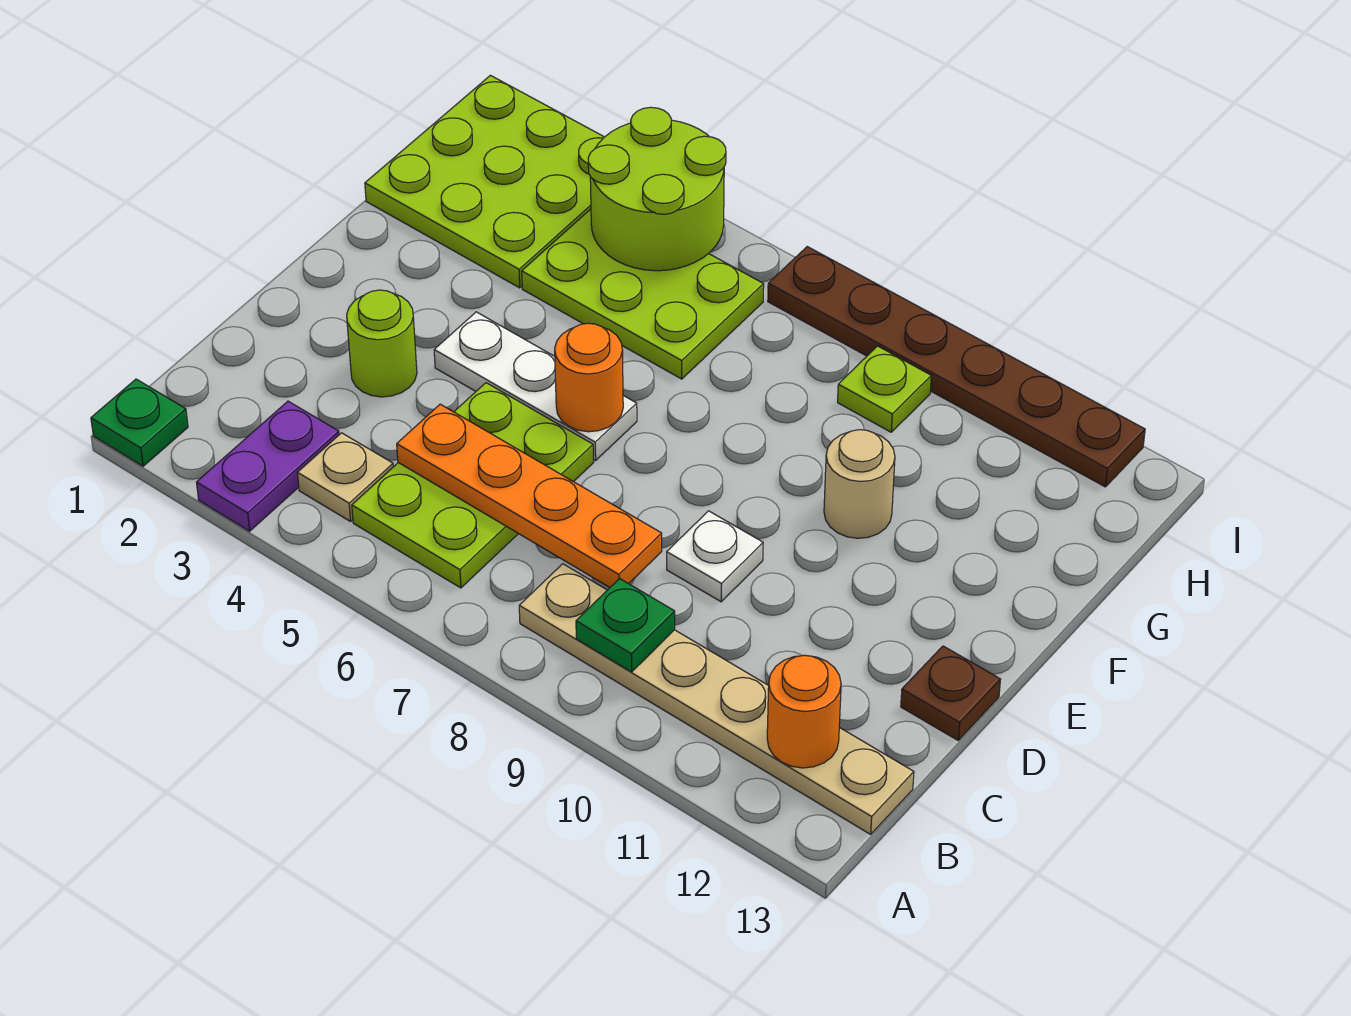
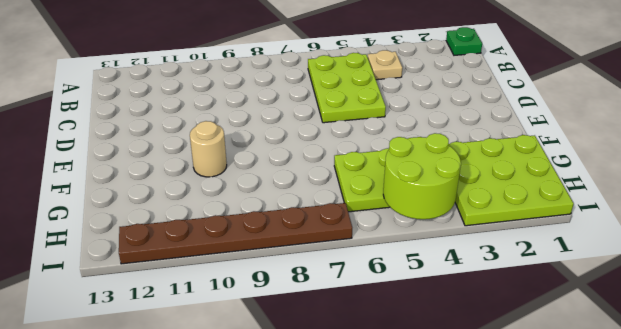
none -> purple plate A3:B3 level 1
none -> tan plate B8:B13 level 1
none -> lime round brick D3 level 1

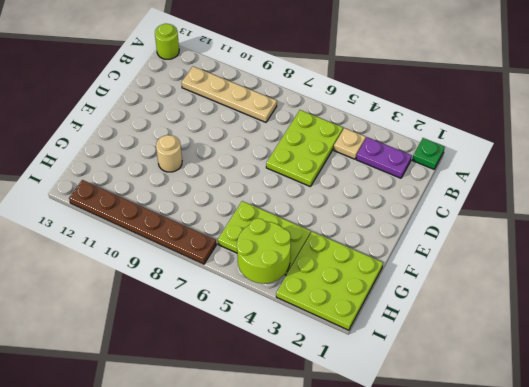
lime round brick A13 level 1 -> lime round brick D3 level 1
purple plate B2:B3 level 1 -> purple plate A3:B3 level 1
tan plate B8:B11 level 1 -> tan plate B8:B13 level 1
none -> white plate D9 level 1
none -> brown plate D13 level 1
none -> white plate E4:E6 level 1

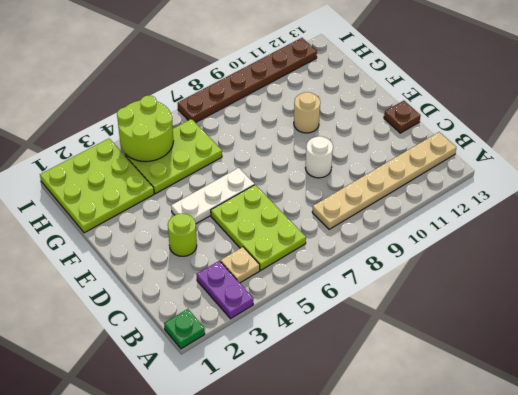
white round brick D9 level 1 -> white plate D9 level 1
none -> lime plate H9 level 1
none -> green plate B9 level 2
none -> orange round brick B12 level 2

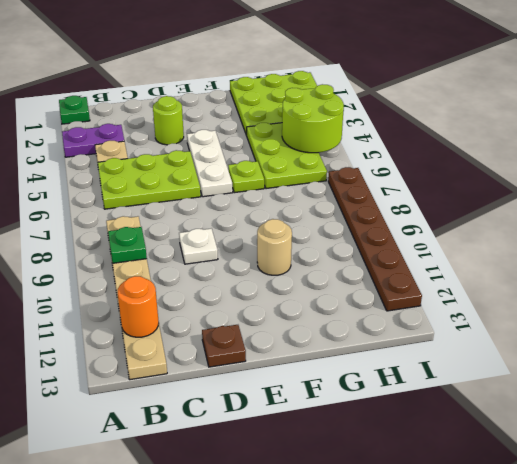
lime plate F6 level 1 -> lime plate H9 level 1
none -> orange plate C5:C8 level 2
none -> orange round brick E6 level 2

